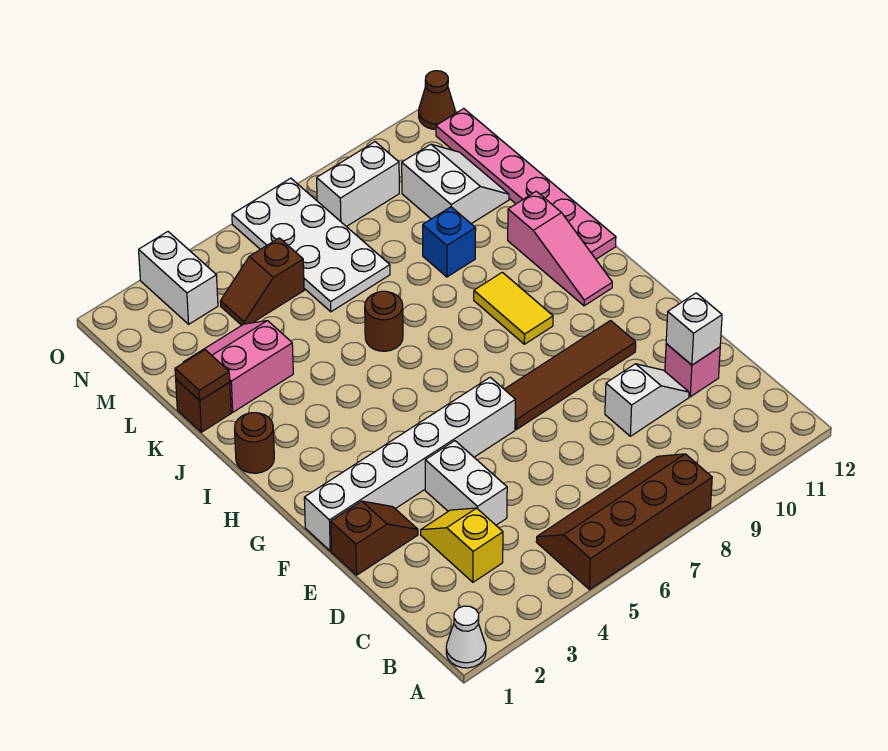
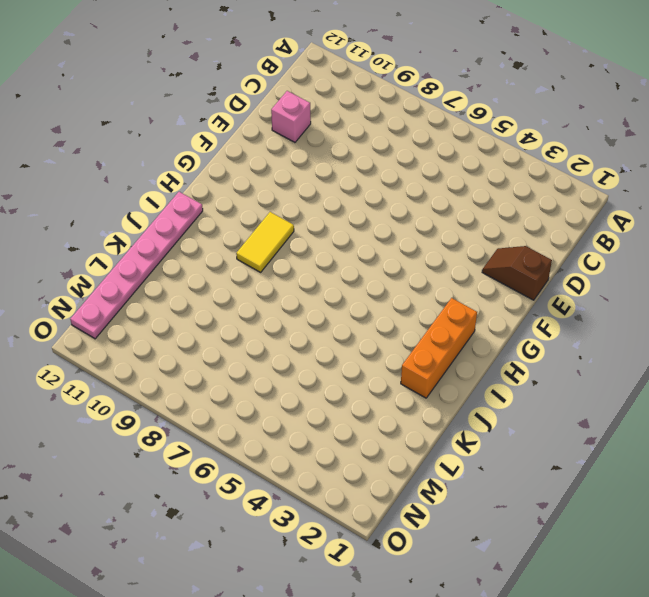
orange brick H2:J2 level 1 -> none
none -> white cone A1 level 1
none -> brown slope A5:B8 level 1 top A
none -> yellow slope C3:D3 level 1 top C

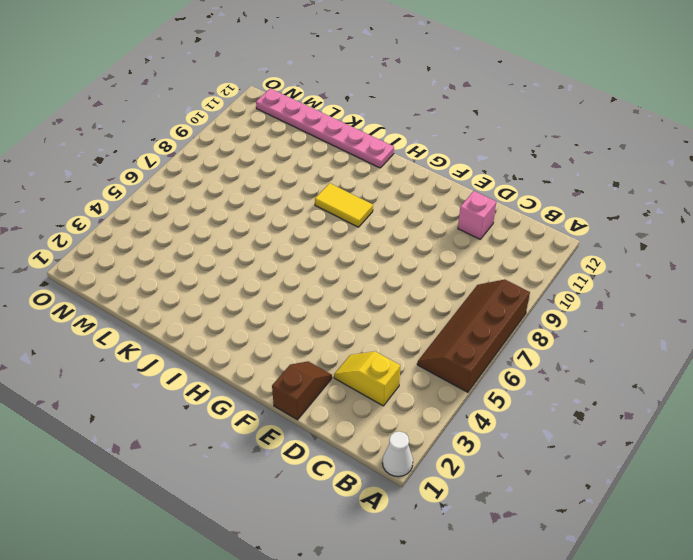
none -> white brick D4:E4 level 1
none -> white slope D9:D10 level 1 top 9
none -> white brick F1:F6 level 1

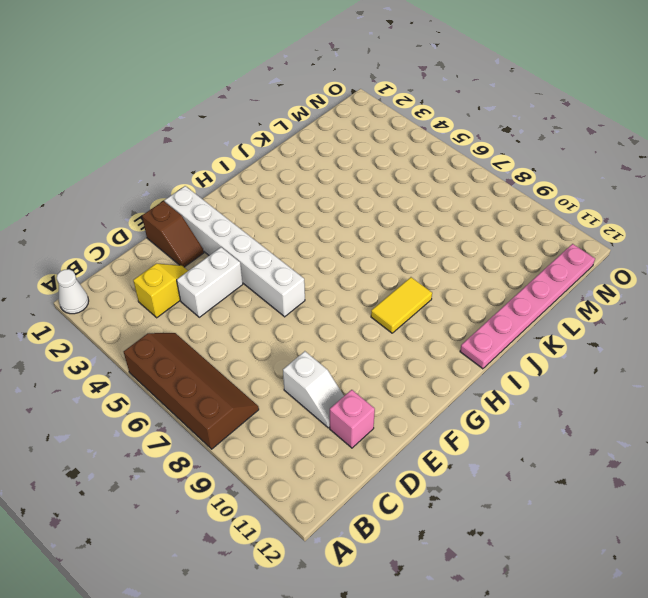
none -> brown tile F7:F10 level 1
none -> pink slope H11:J11 level 1 top J
none -> brown round brick I1 level 1

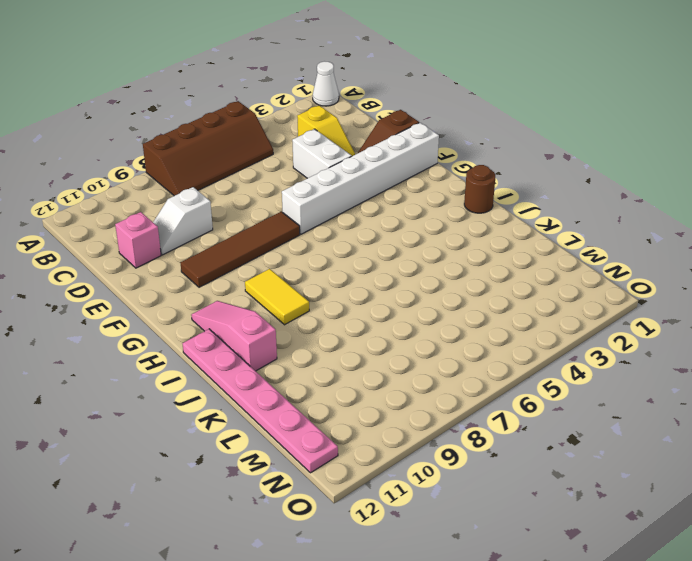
none -> brown round brick J6 level 1
none -> brown brick K1 level 1
none -> pink slope K2:L3 level 1 top K

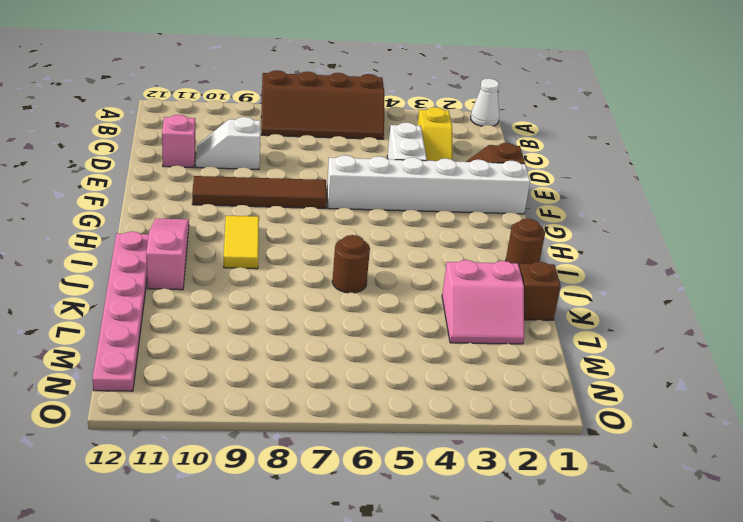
none -> blue brick K9 level 1
none -> white plate L6:O7 level 1
none -> white slope L10:M11 level 1 top 10

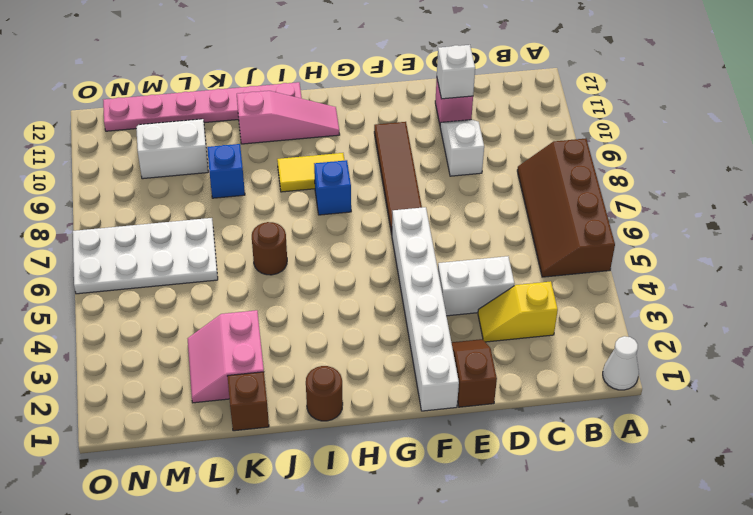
blue brick H8 level 1 -> none
none -> brown slope M4:M5 level 1 top 5
none -> white brick N3:O3 level 1
none -> white brick N8:N9 level 1

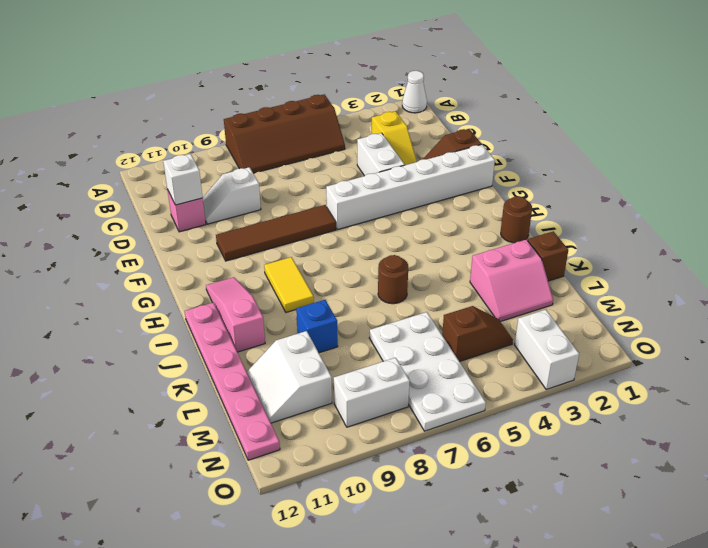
none -> brown cone O12 level 1
none -> brown tile K1 level 2

